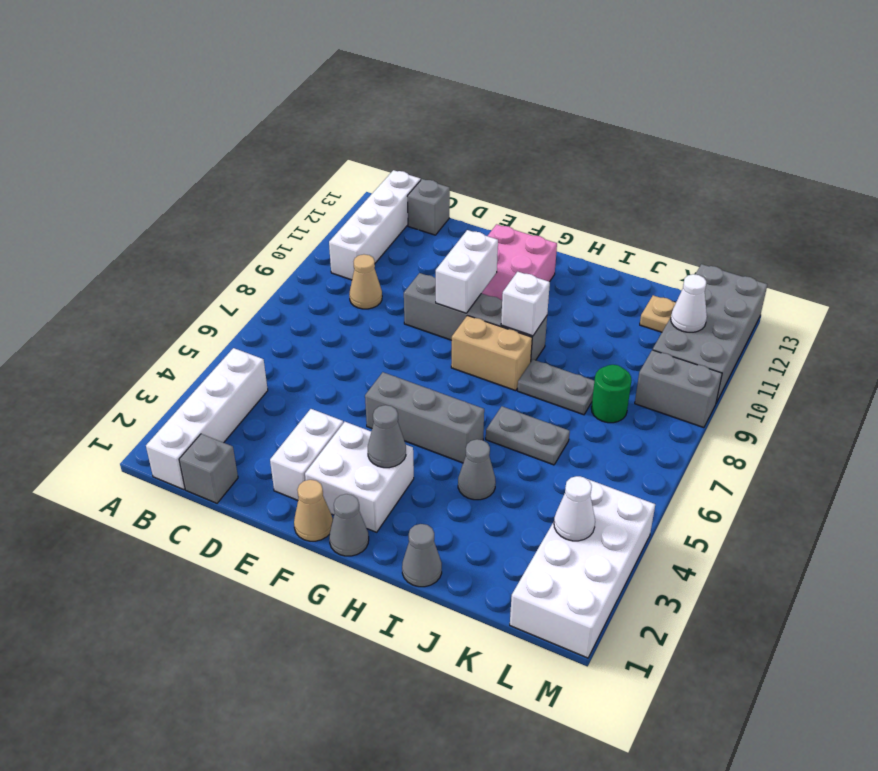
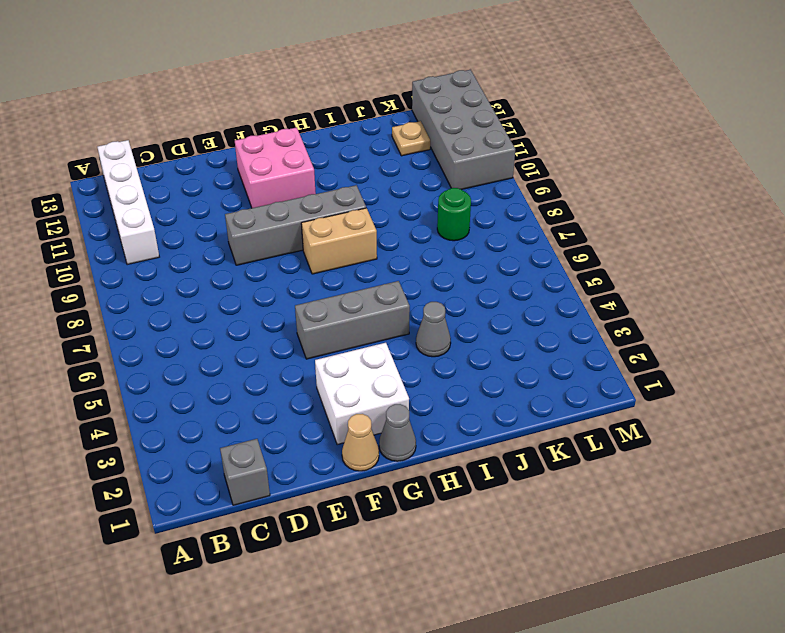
none -> white brick B1:B4 level 1
none -> tan cone C9 level 1
none -> grey brick C13 level 1

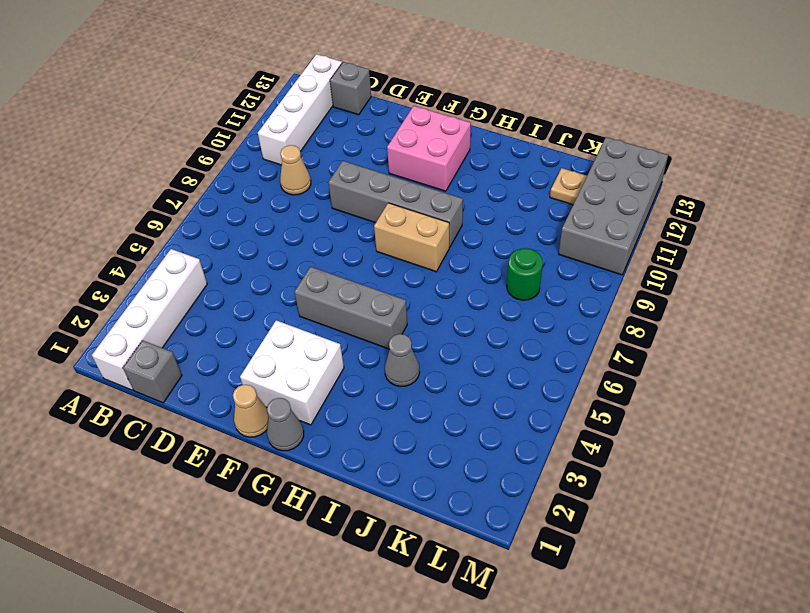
none -> white brick E2:E3 level 1
none -> grey cone I1 level 1
none -> grey plate I6:J6 level 1

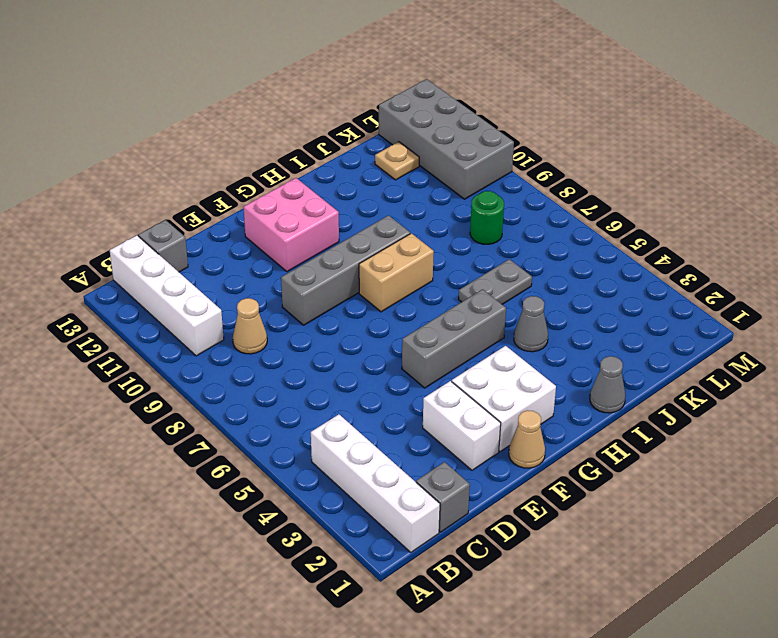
none -> grey cone G1 level 1
none -> grey plate I8:J8 level 1
none -> white brick L1:M4 level 1

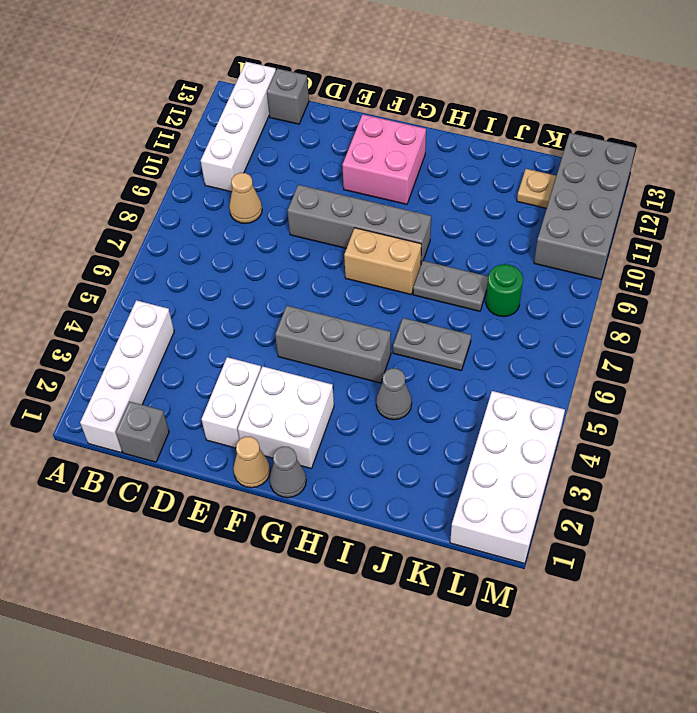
none -> grey cone I1 level 1
none -> grey brick L9:M9 level 1
none -> white brick F9:F10 level 2

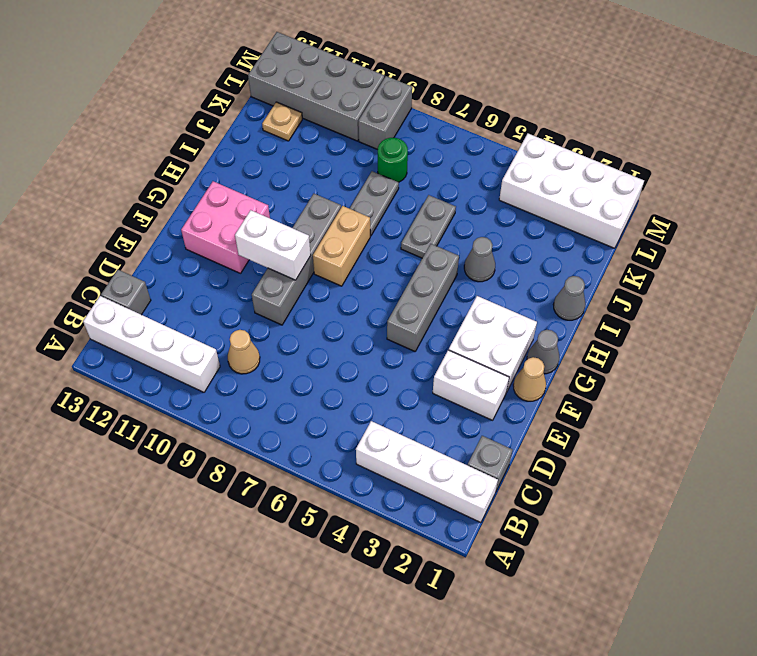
none -> grey cone G3 level 2
none -> white brick H9 level 2
none -> white cone L3 level 2

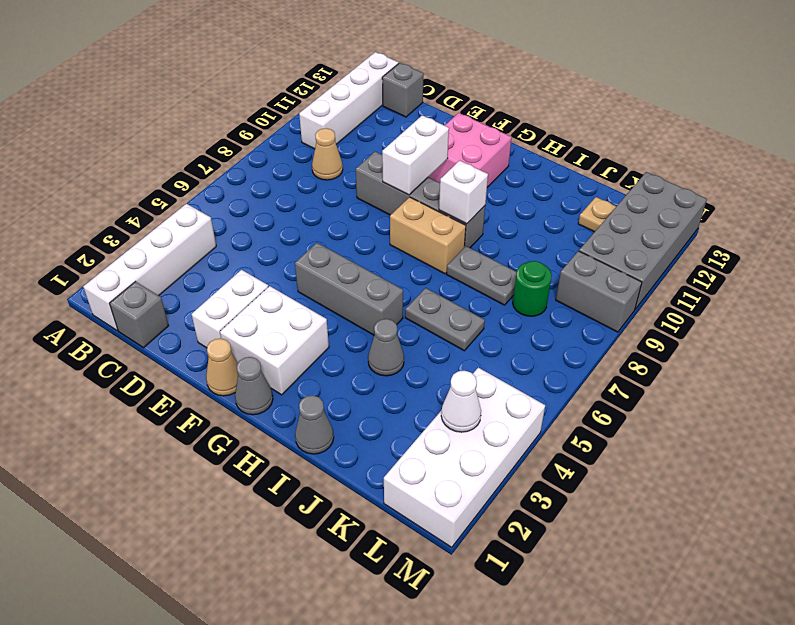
none -> grey cone G3 level 2
none -> white cone L11 level 2

